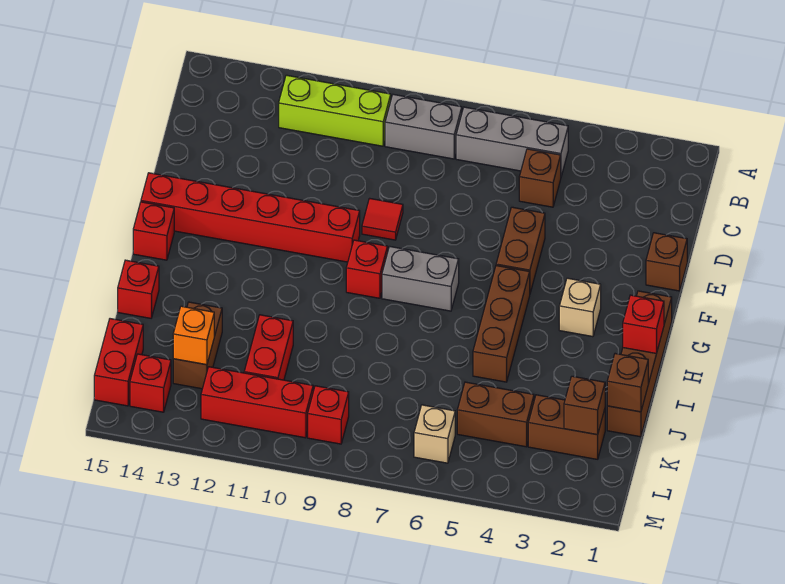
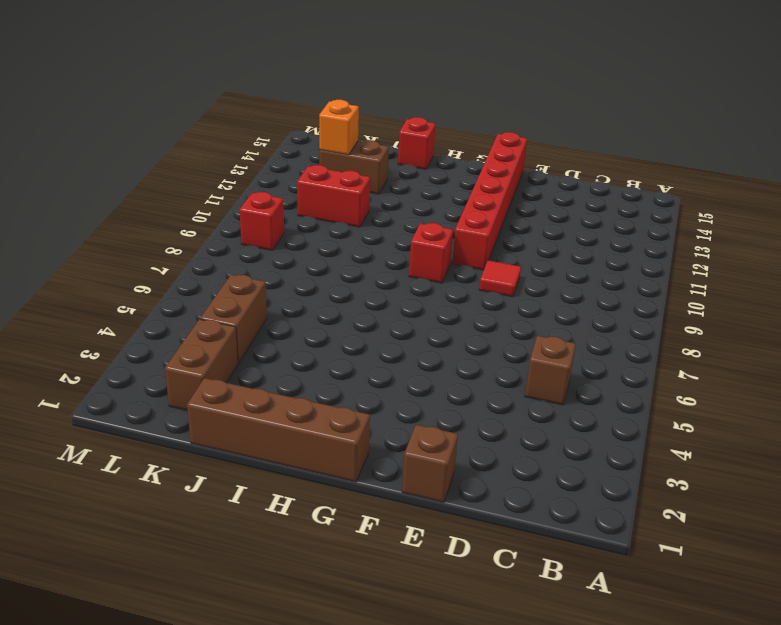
none -> grey brick B5:B7 level 1
none -> grey brick B8:B9 level 1
none -> lime brick B10:B12 level 1

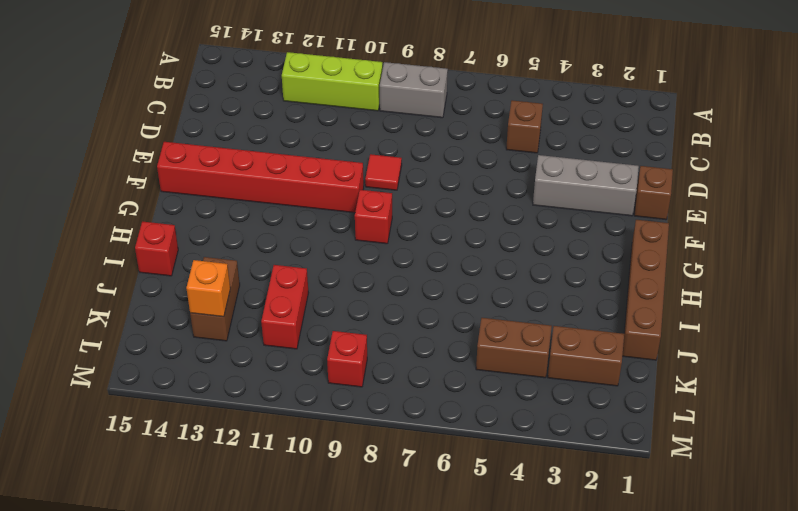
grey brick E2:E4 level 1 -> grey brick B5:B7 level 1
none -> brown brick E5:F5 level 1
none -> tan brick G3 level 1
none -> brown brick G5:I5 level 1

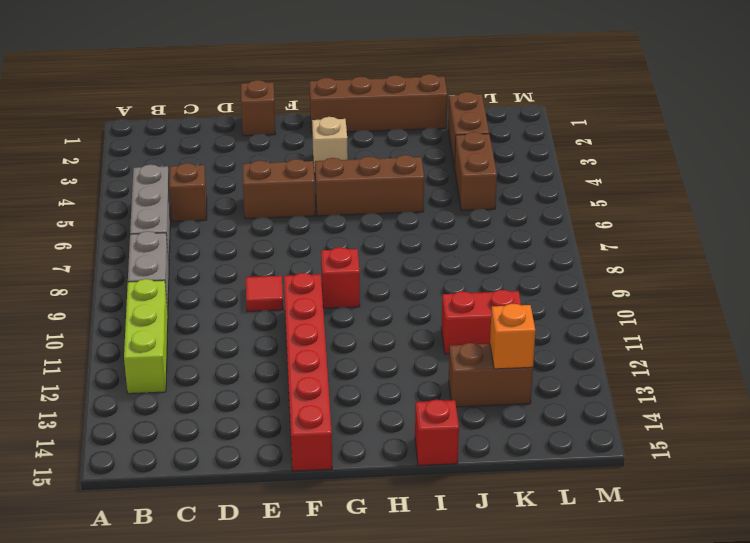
none -> grey brick G7:G8 level 1
none -> red brick G15 level 1
none -> red brick K15:L15 level 1

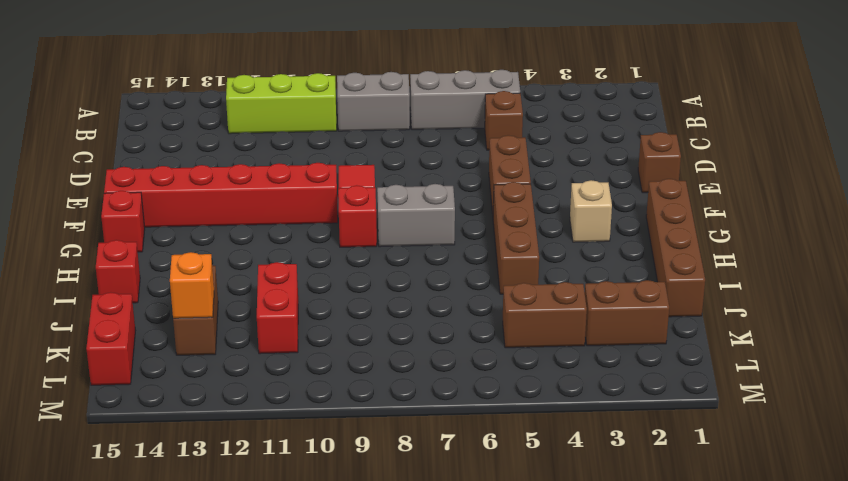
none -> tan brick L6 level 1
none -> red brick L9 level 1
none -> red brick L10:L12 level 1

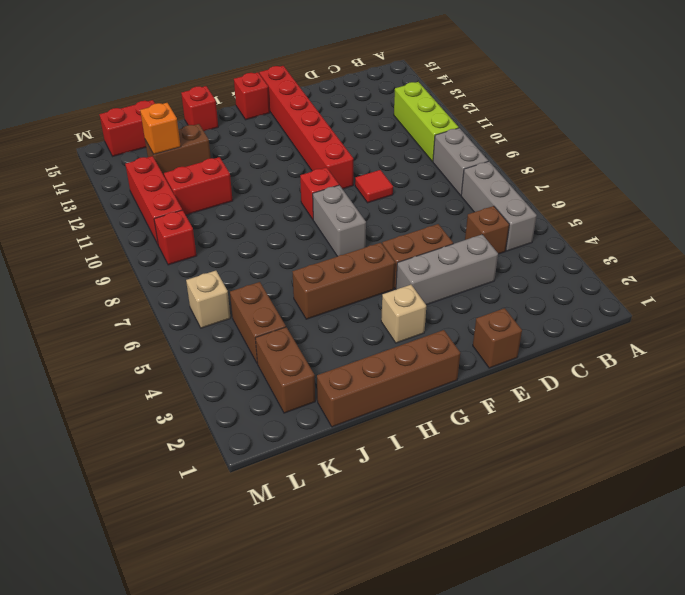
grey brick D4:F4 level 1 -> none
none -> red brick L14 level 1
none -> red brick H1 level 2
none -> brown brick J1 level 2

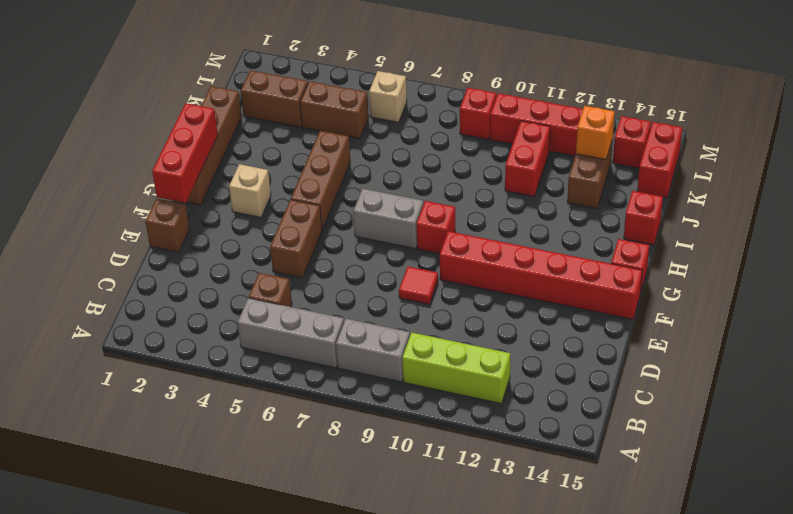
red brick F1:H1 level 2 -> red brick H1 level 2
none -> brown brick J1 level 2
none -> brown brick K2 level 2

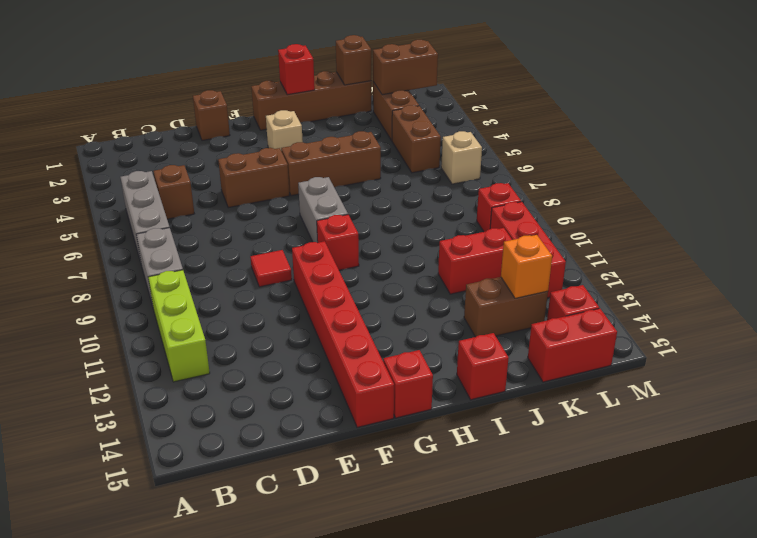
brown brick K2:L2 level 2 -> brown brick K2 level 2

